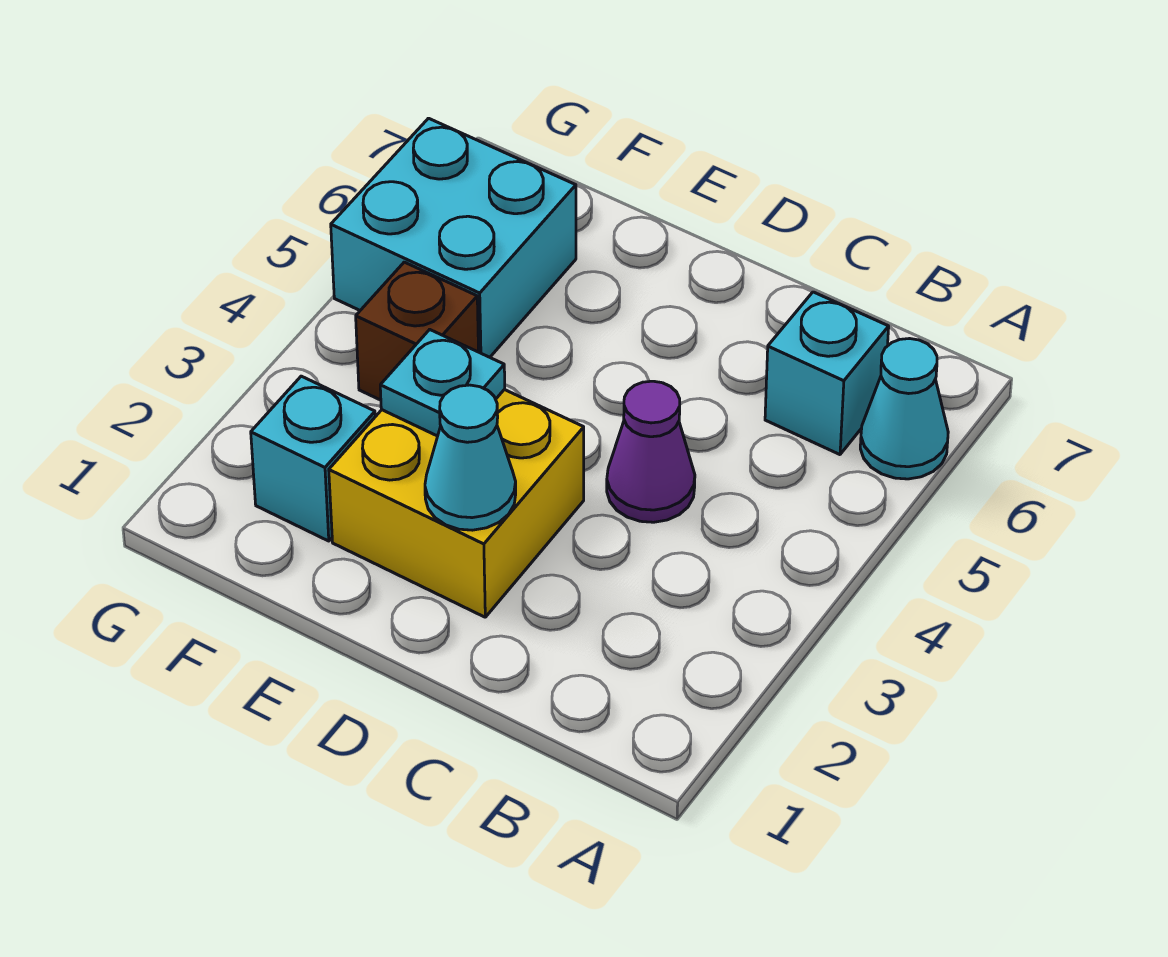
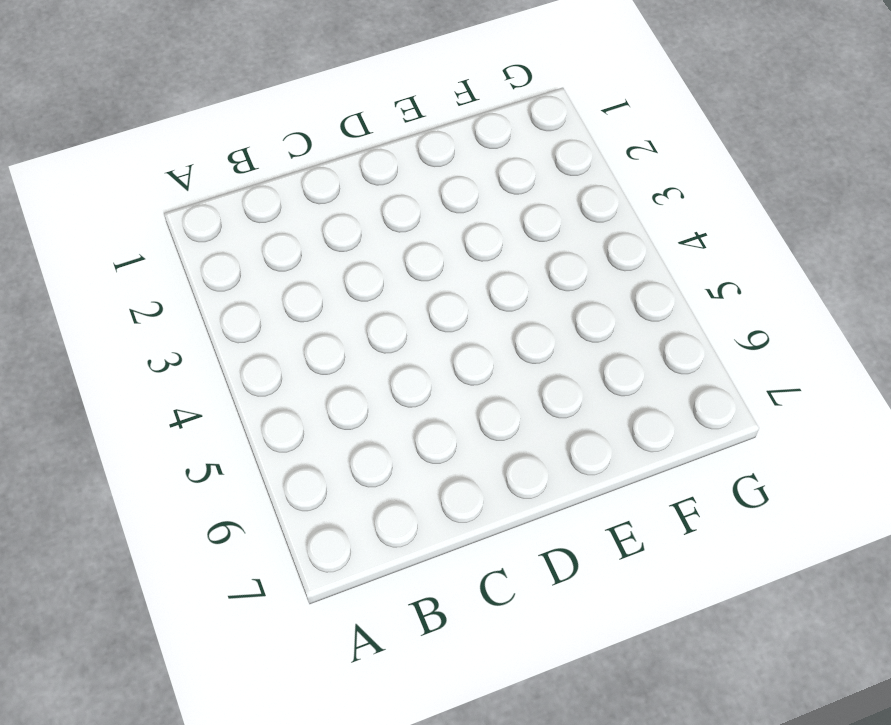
none -> cyan cone A6 level 1
none -> cyan brick B6 level 1

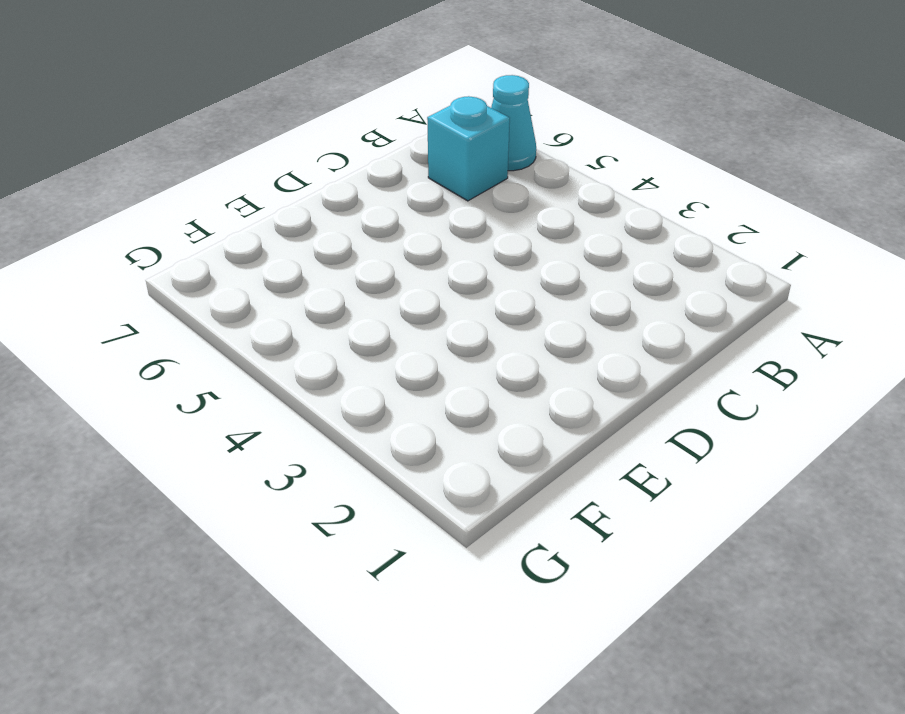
none -> purple cone C4 level 1
none -> yellow brick D2:E3 level 1

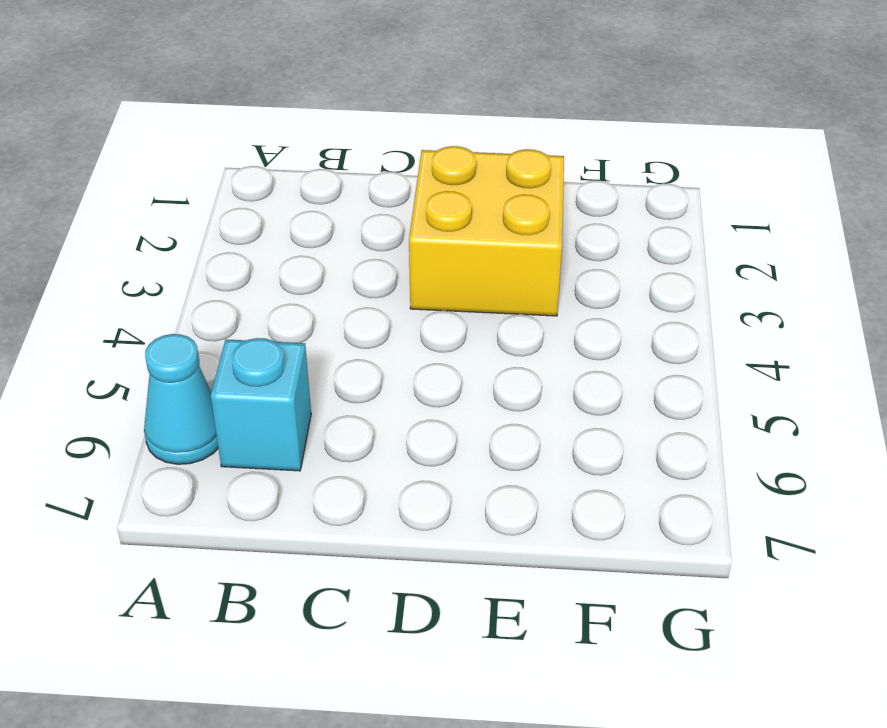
none -> purple cone C4 level 1
none -> cyan brick F2 level 1

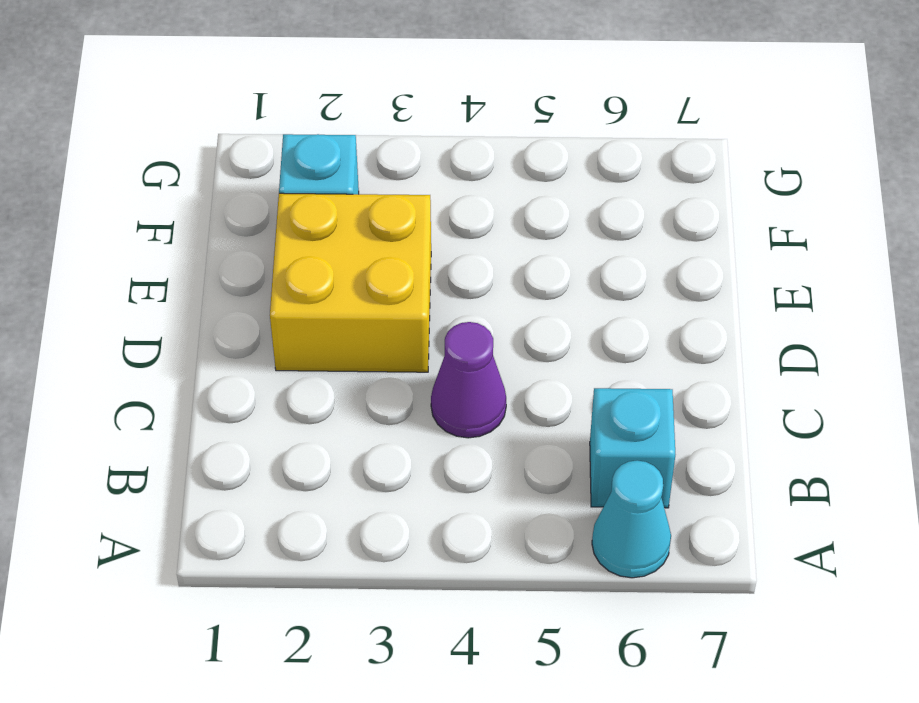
none -> brown brick F4 level 1
none -> cyan brick F5:G6 level 1

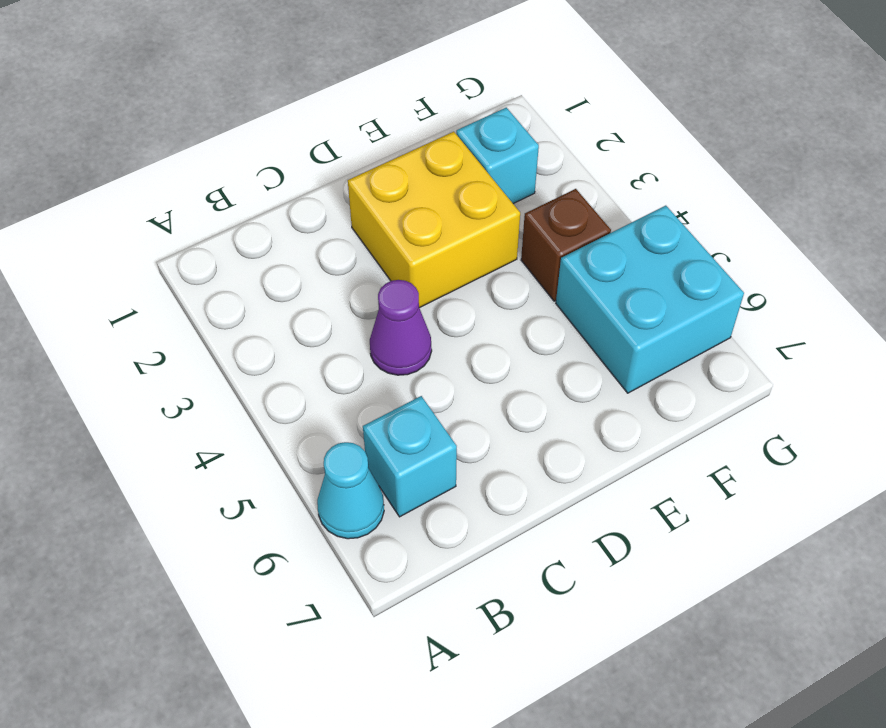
none -> cyan cone D2 level 2
none -> cyan plate E3 level 2

